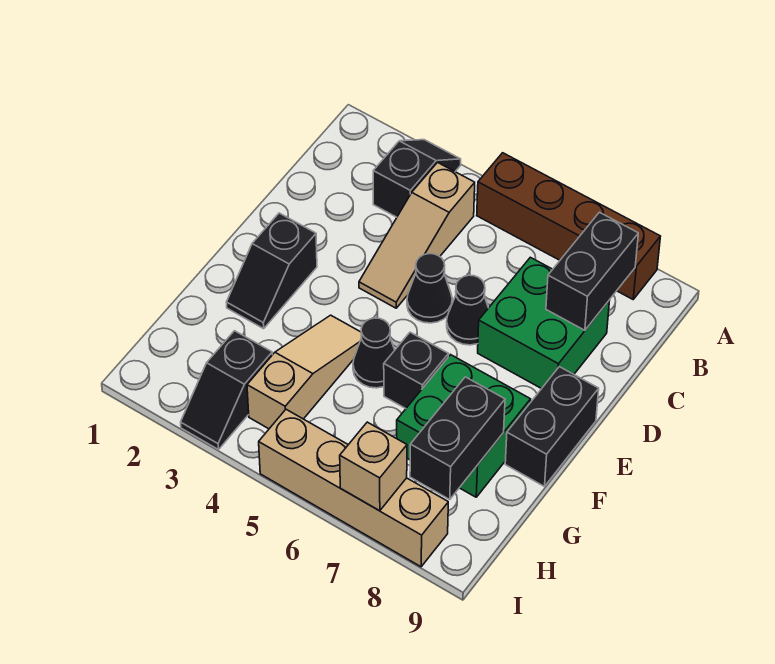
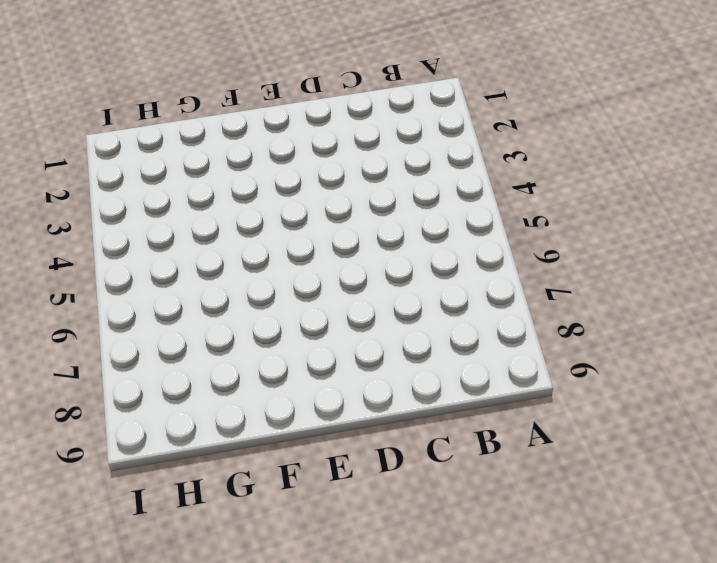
none -> black slope A3:B3 level 1 top B
none -> brown brick A5:A8 level 1
none -> tan slope B4:D4 level 1 top B

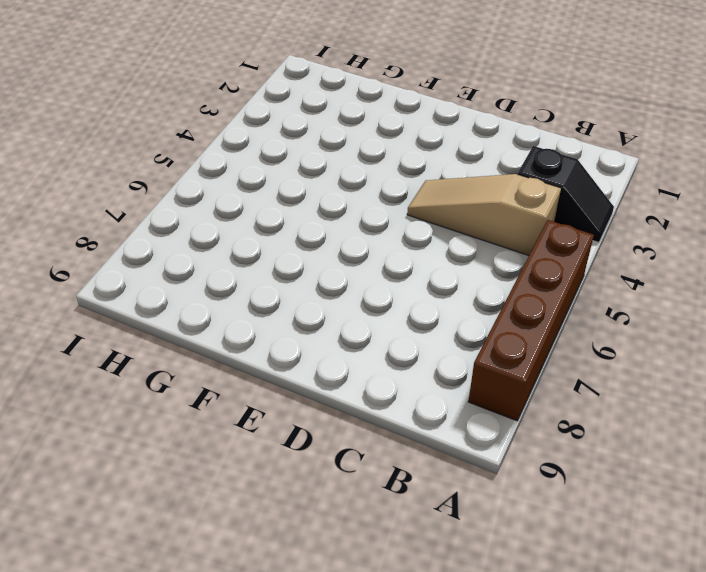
none -> green brick C7:D8 level 1
none -> black cone D5 level 1
none -> black cone D6 level 1

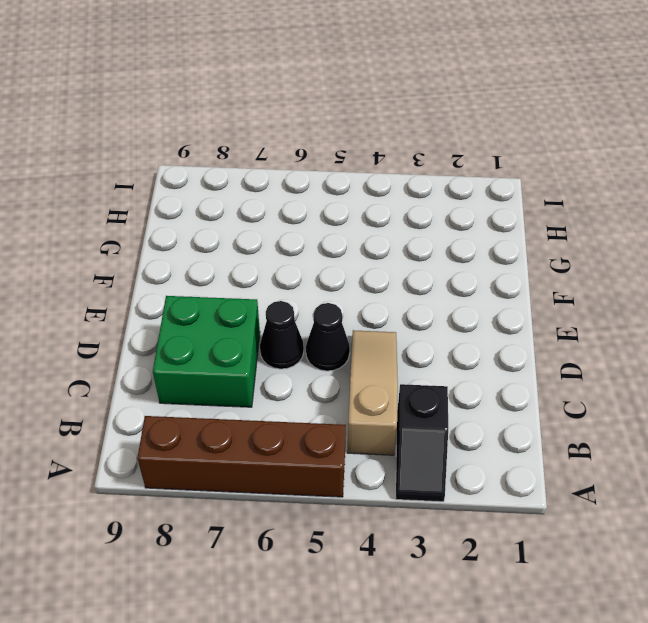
none -> black slope E2:F2 level 1 top E
none -> black brick E9:F9 level 1
none -> tan slope F4:H4 level 1 top H

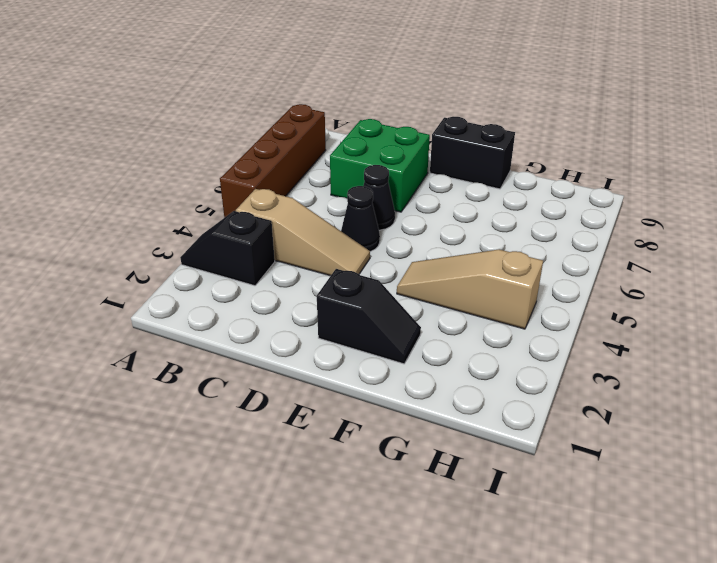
none -> black cone F5 level 1
none -> black brick F6 level 1
none -> green brick F7:G8 level 1

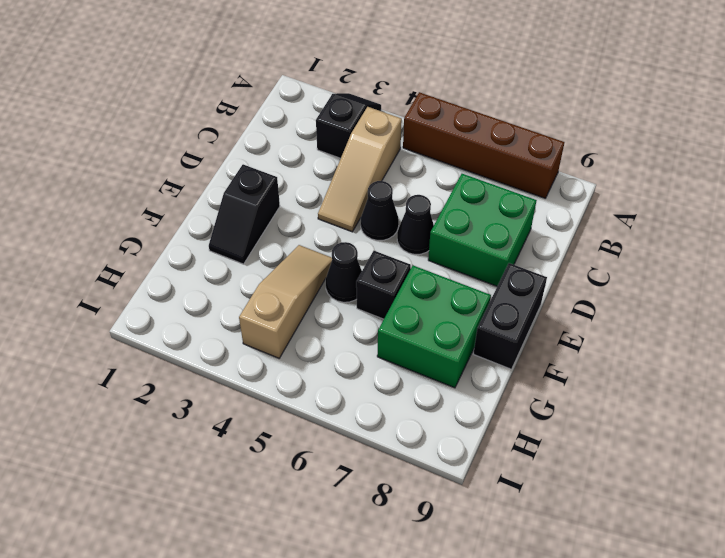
none -> black slope H3:I3 level 1 top H
none -> tan brick I5:I8 level 1
none -> black brick B8:C8 level 2

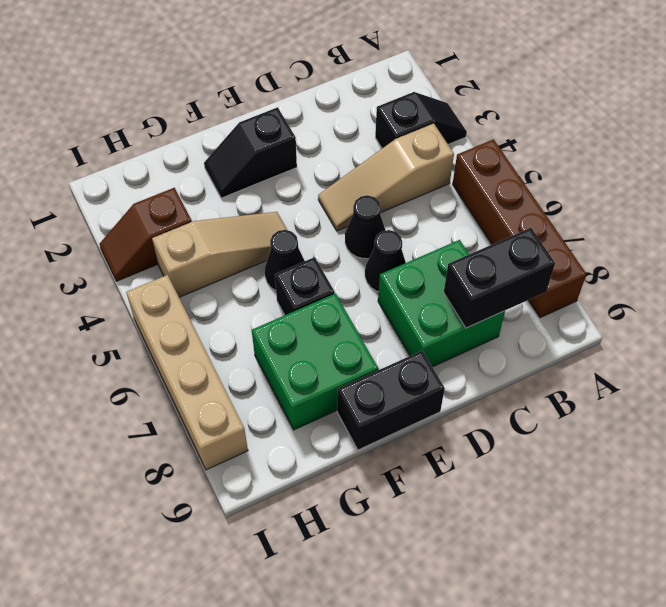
brown slope H3:I3 level 1 top H -> black slope H3:I3 level 1 top H
none -> black brick G8:H8 level 2
none -> tan brick I7 level 2

